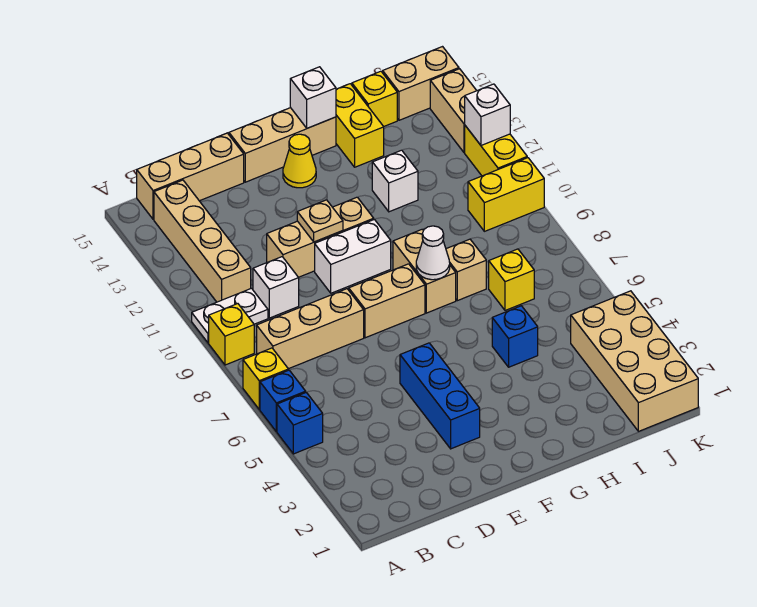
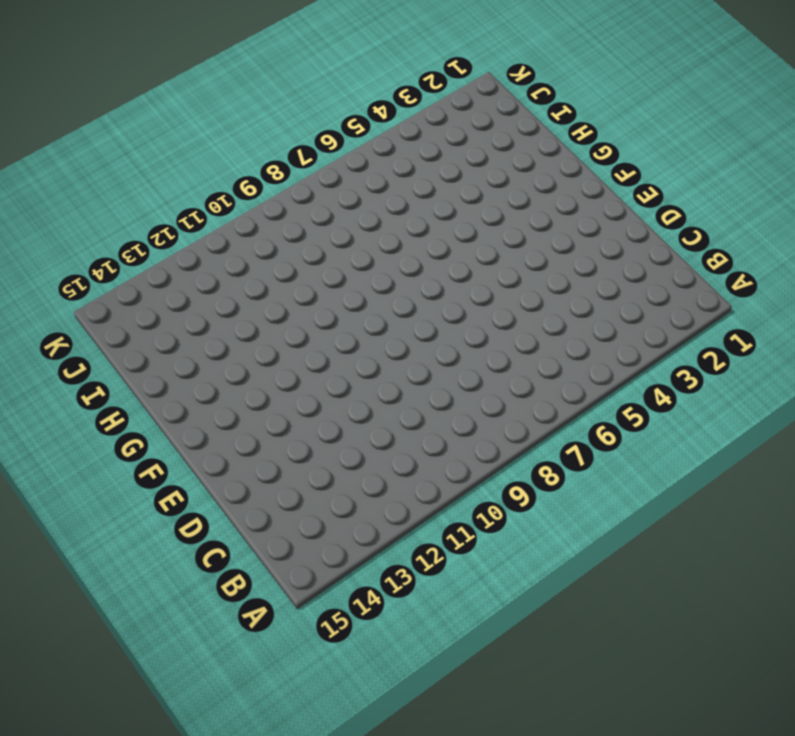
none -> blue brick A5 level 1
none -> blue brick A6 level 1
none -> yellow brick A7 level 1
none -> yellow brick A9 level 1

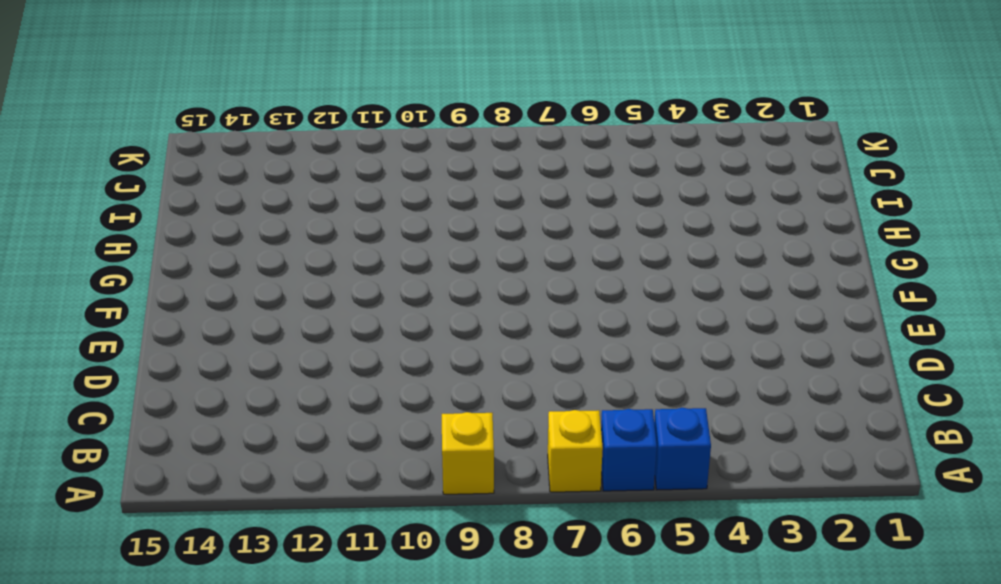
none -> white plate A10:B10 level 1
none -> tan brick B8:D8 level 1
none -> tan brick B11:B14 level 1
none -> tan brick B15:D15 level 1

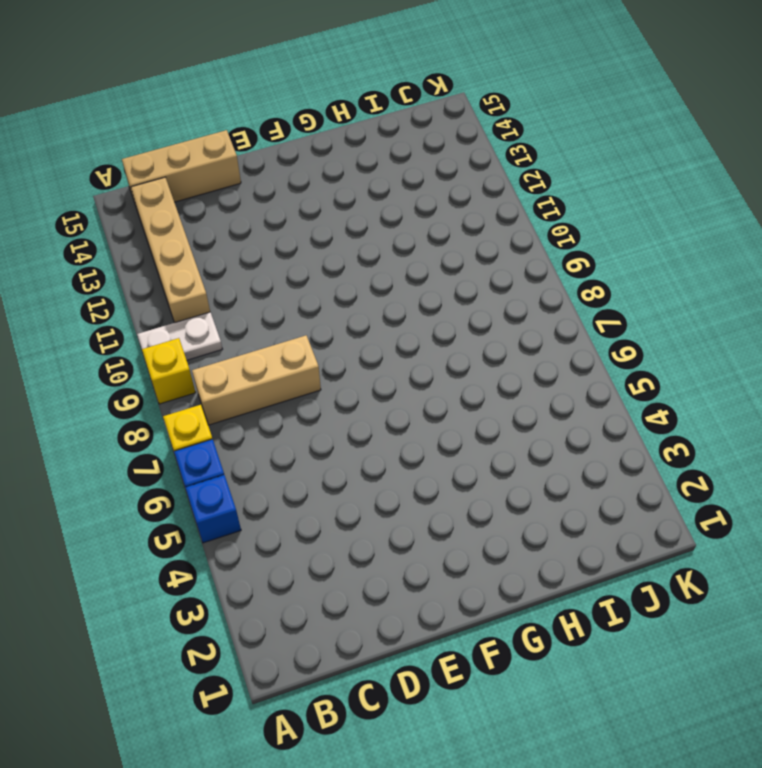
none -> white brick C10 level 1
none -> tan brick D11:F11 level 1
none -> blue brick E3:E5 level 1
none -> tan brick E8:F8 level 1

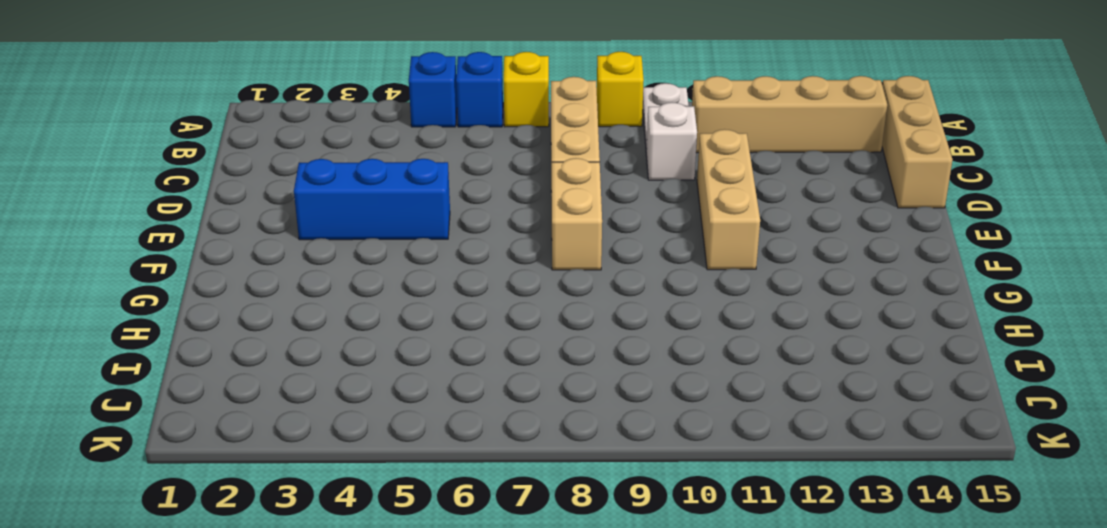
none -> white brick E10:F10 level 1
none -> tan brick E15:G15 level 1
none -> yellow cone F14 level 1
none -> tan brick G8:G9 level 1

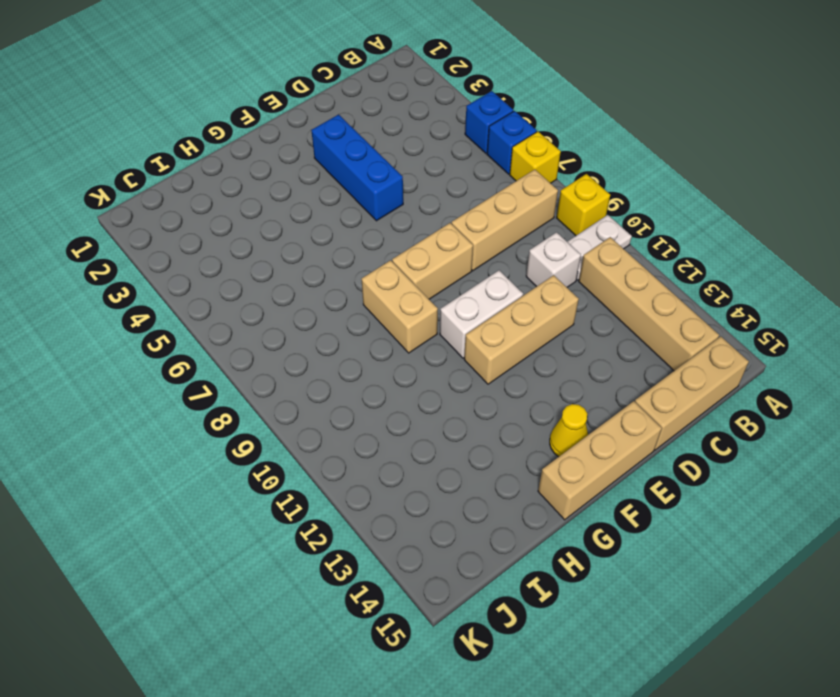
none -> blue brick H5 level 1
none -> tan brick H8 level 1
none -> white brick H12 level 1
none -> yellow brick H14:H15 level 1

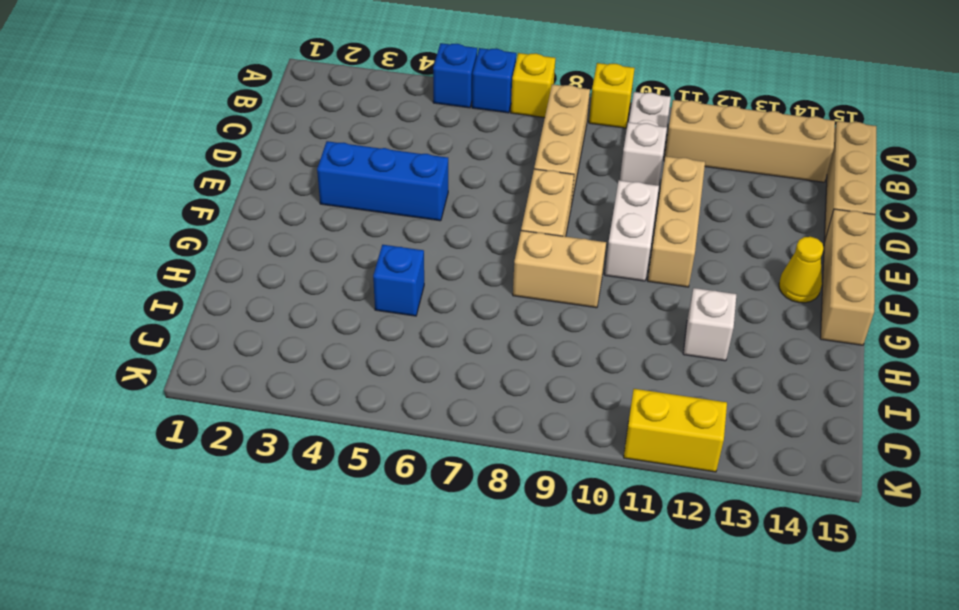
none -> tan brick H8 level 1
none -> yellow brick H14:H15 level 1
none -> yellow brick I7 level 1
none -> yellow brick I15 level 1

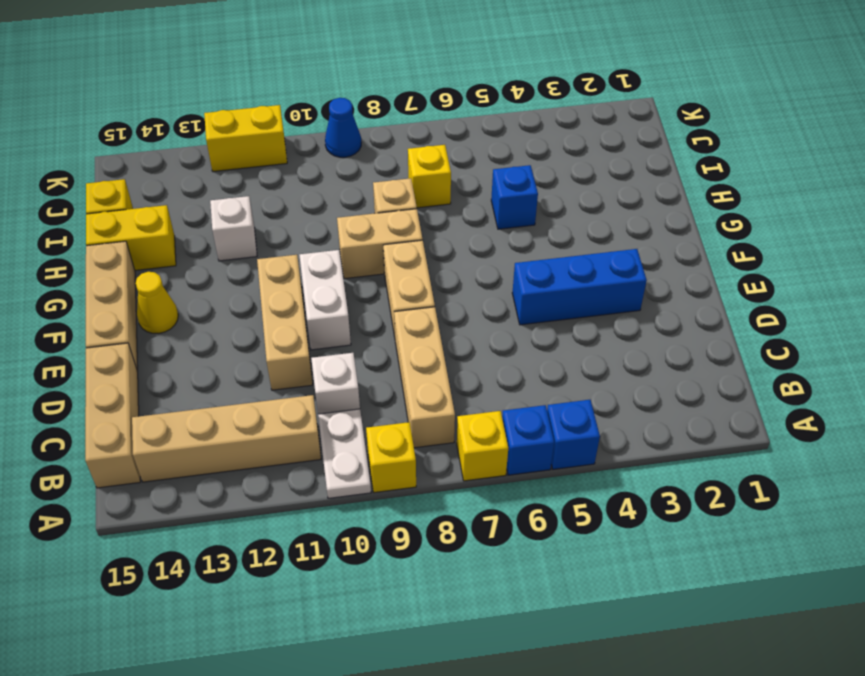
blue cone K9 level 1 -> none
none -> tan brick J1:K4 level 1
none -> yellow brick J10:K10 level 1
none -> tan brick J15:K15 level 1
none -> tan brick K13:K14 level 1

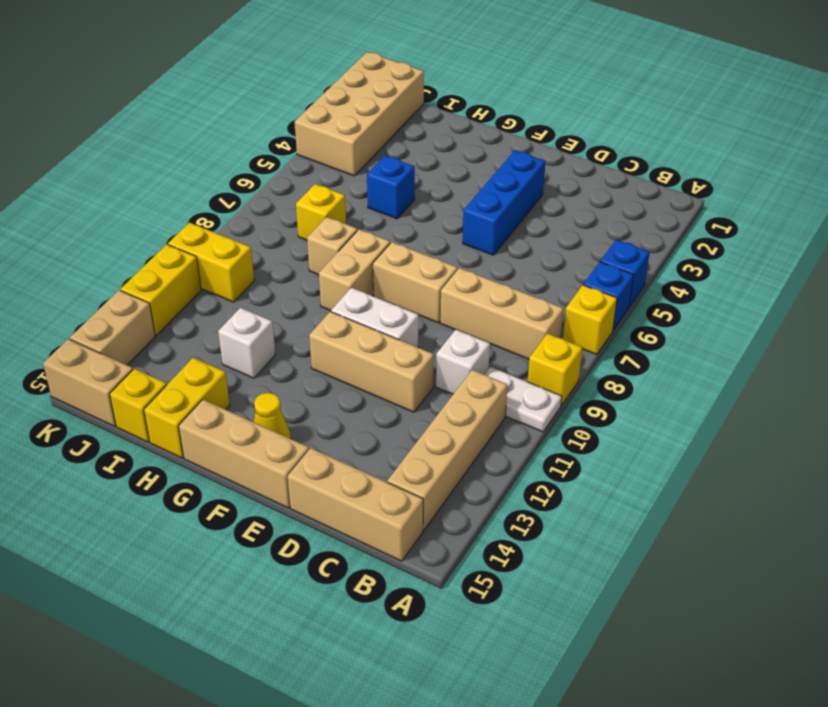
none -> tan plate E11 level 2
none -> white cone G8 level 2
none -> white brick G15 level 2
none -> white brick K12 level 2

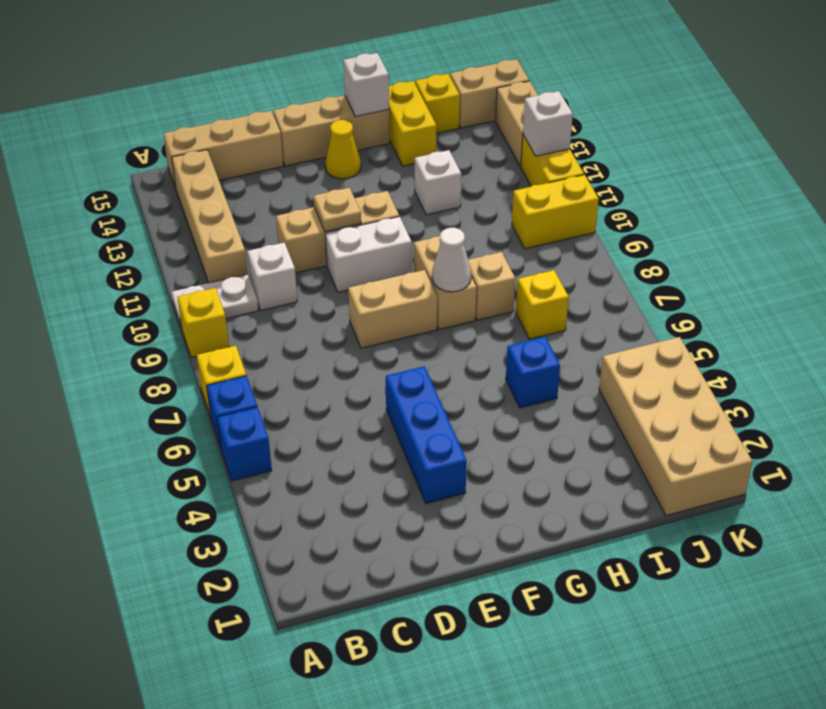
none -> tan brick B8:D8 level 1

